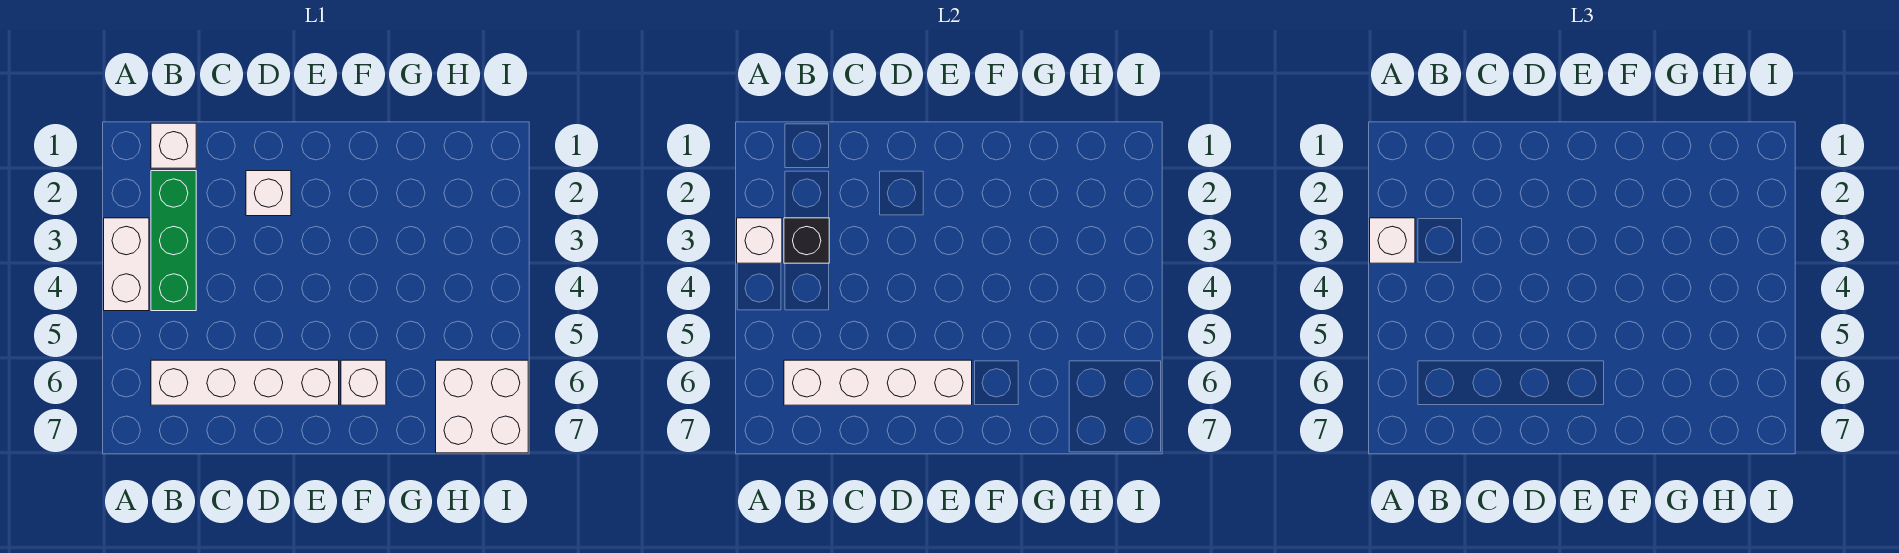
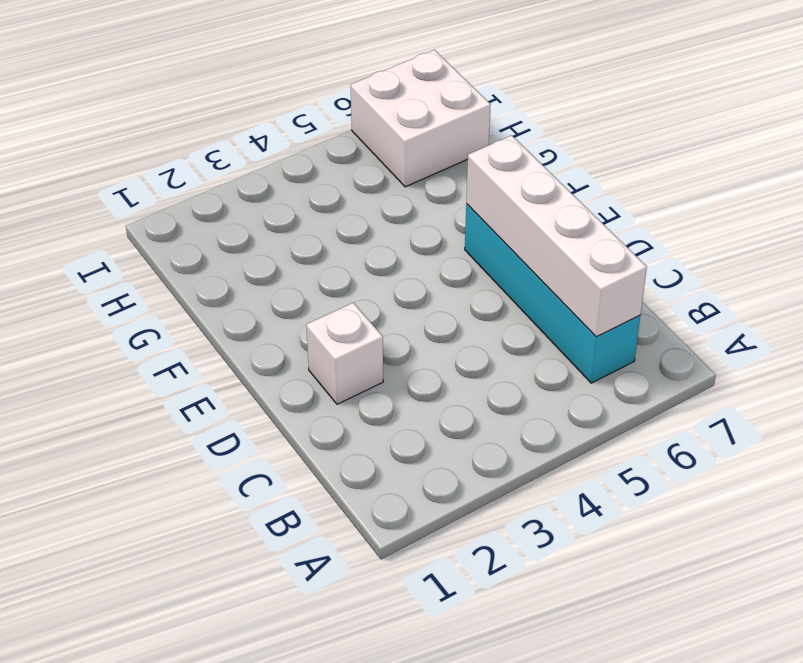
cyan brick B6:E6 level 1 -> white brick B6:E6 level 1
none -> white brick A3:A4 level 1
none -> white brick B1 level 1

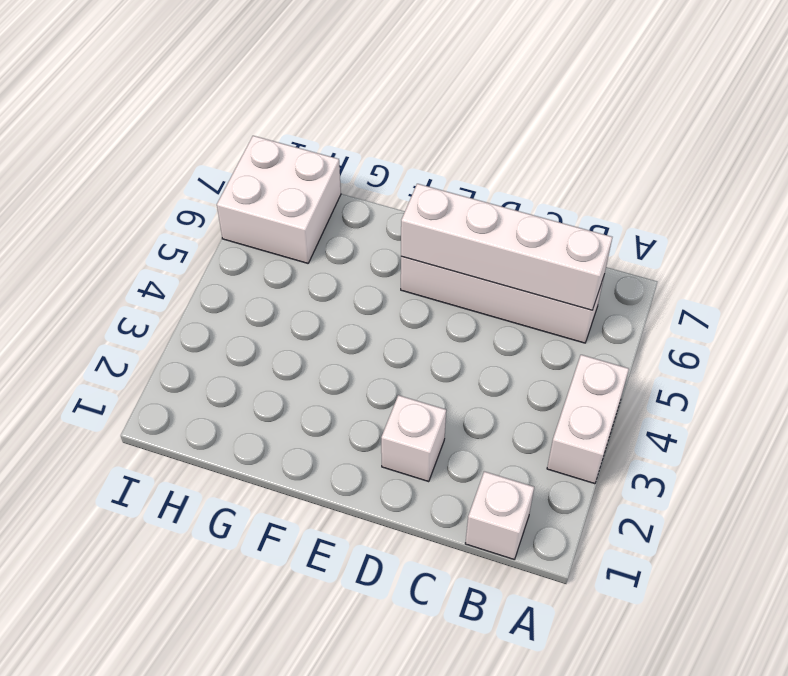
none -> green brick B2:B4 level 1
none -> white brick F6 level 1

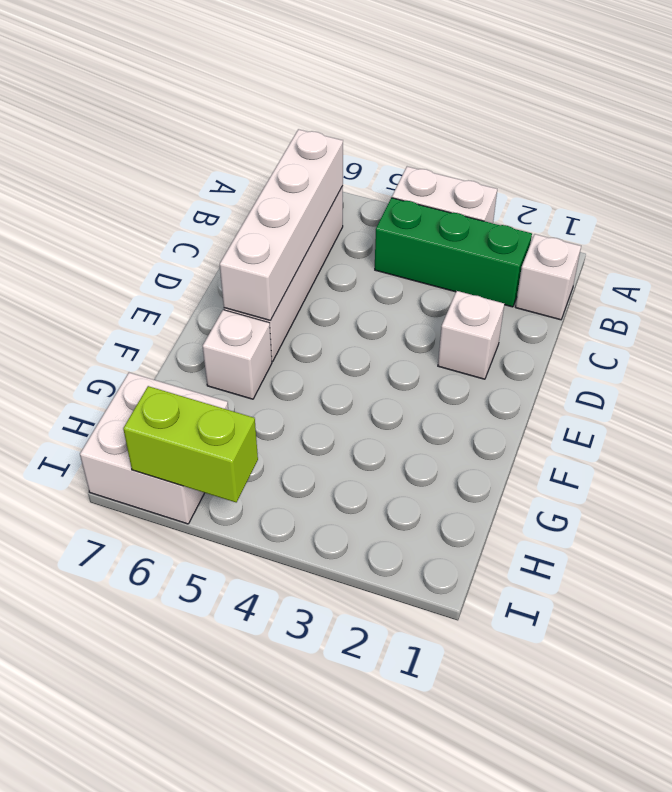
lime brick I5:I6 level 2 -> none
none -> white brick A3 level 2
none -> black brick B3 level 2

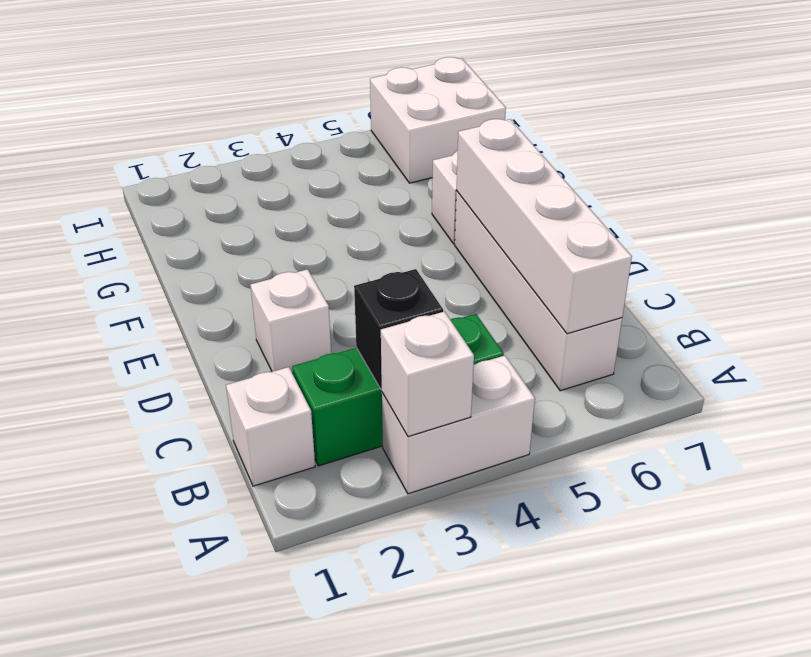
none -> white brick A3 level 3

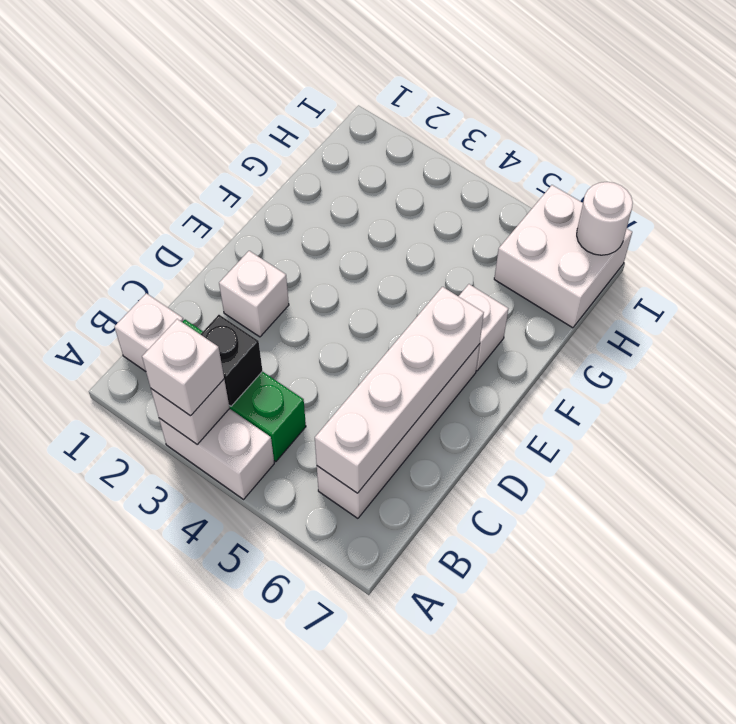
white round brick I7 level 2 -> none

